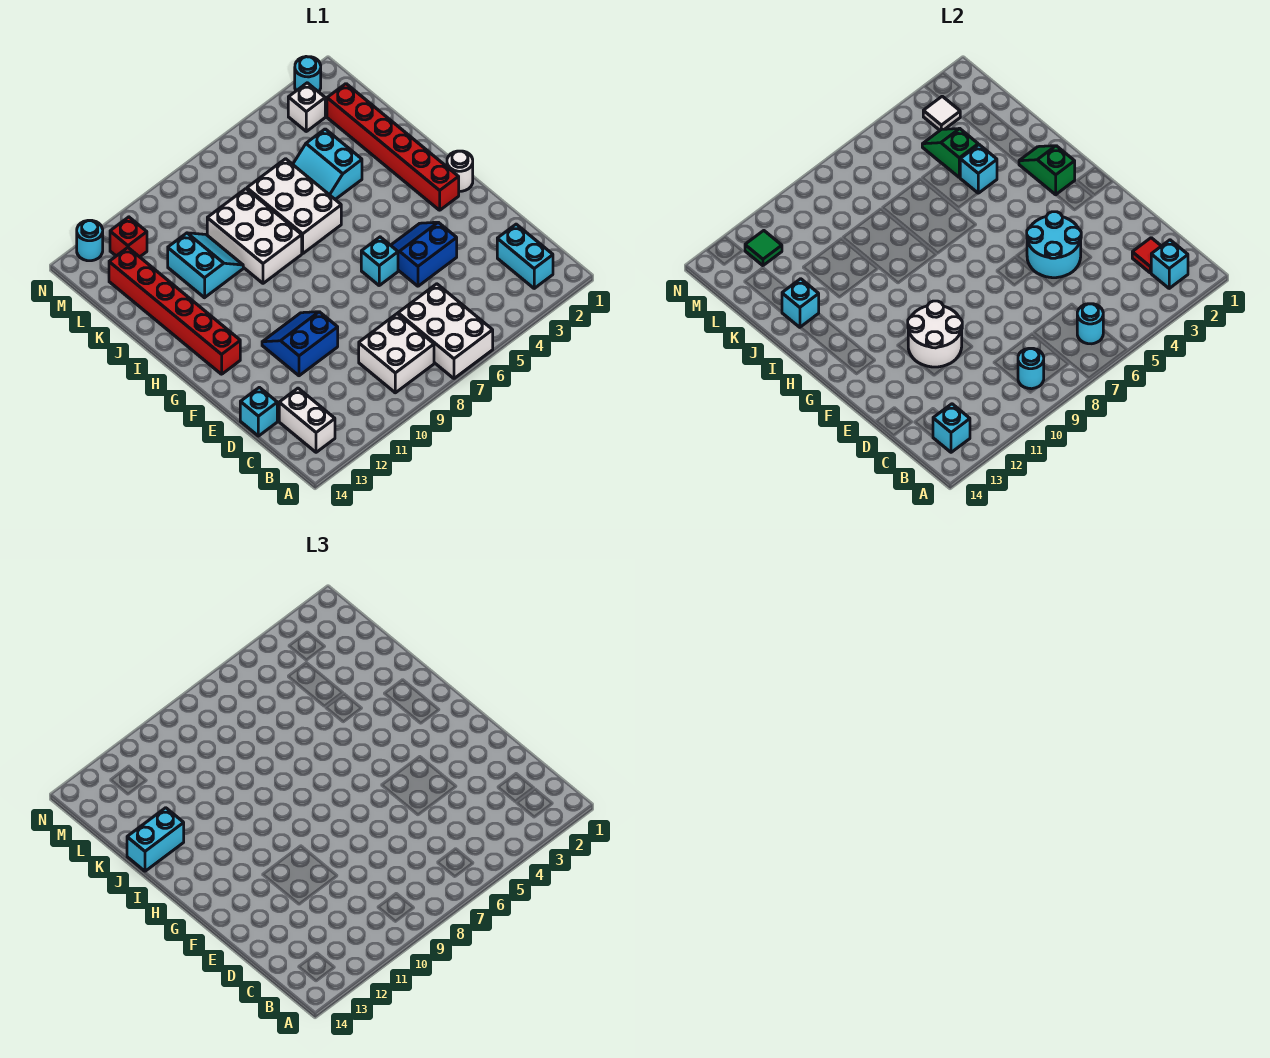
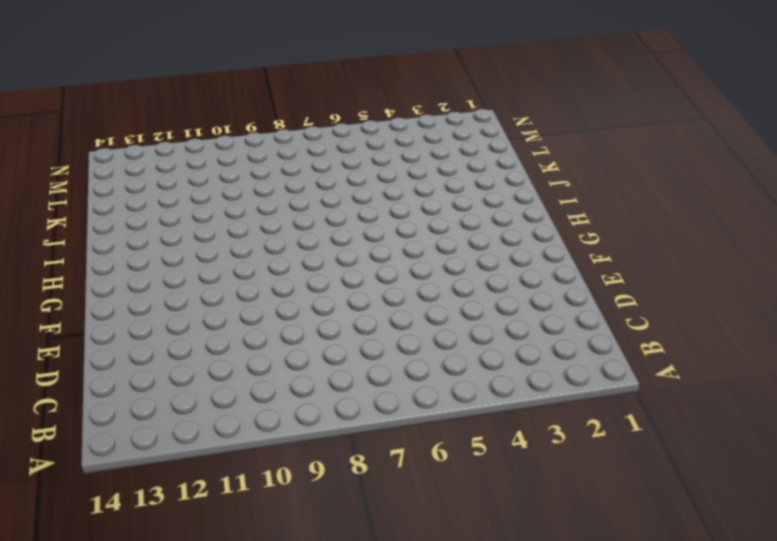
none -> white brick A6:C7 level 1
none -> cyan brick B2:C2 level 1
none -> white brick B8:C9 level 1
none -> white brick B13:C13 level 1

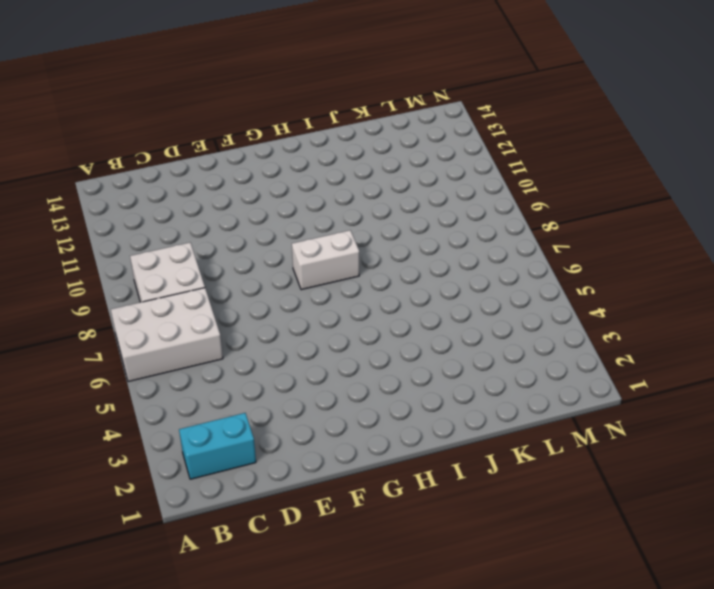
white brick G8:H8 level 1 -> white brick B13:C13 level 1
none -> cyan brick D14 level 1
none -> blue slope E4:F5 level 1 top E
none -> blue slope E10:F11 level 1 top E
none -> cyan brick F6 level 1

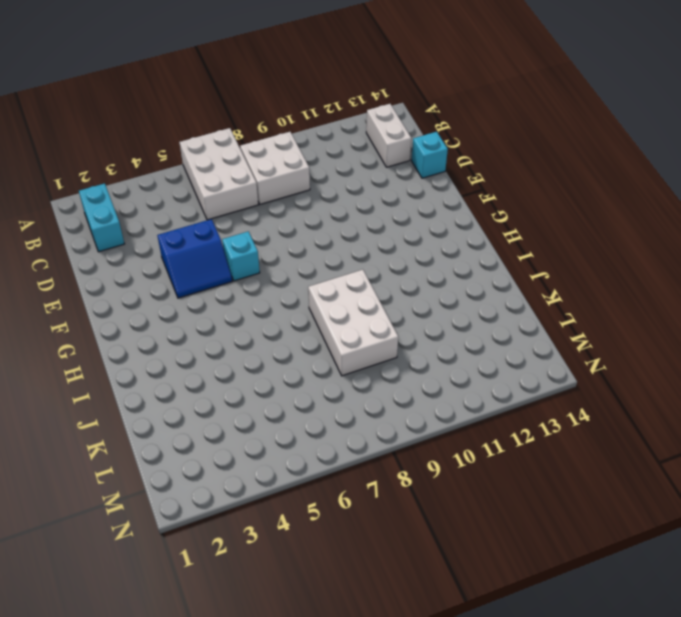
none -> blue slope E10:F11 level 1 top E
none -> white round brick G1 level 1
none -> red brick G2:L2 level 1
none -> red brick G13:L13 level 1

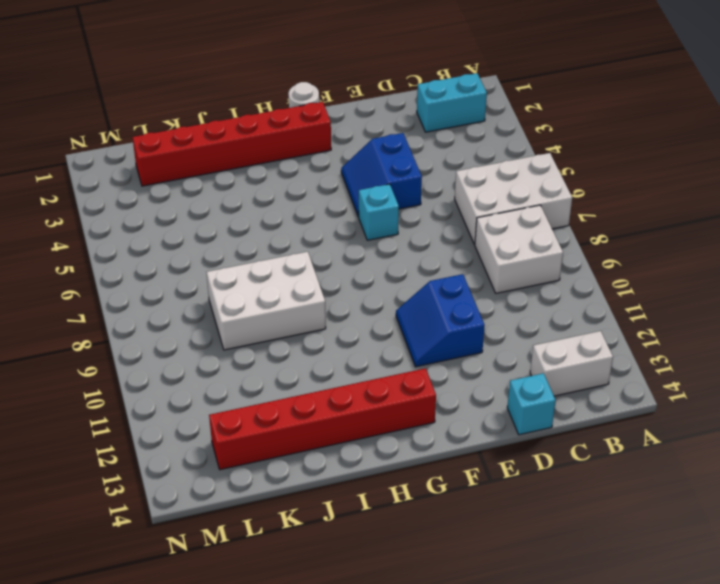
none -> white brick I6:K7 level 1
none -> cyan slope J4:K5 level 1 top 4
none -> cyan slope J10:K11 level 1 top 11
none -> white brick M3 level 1

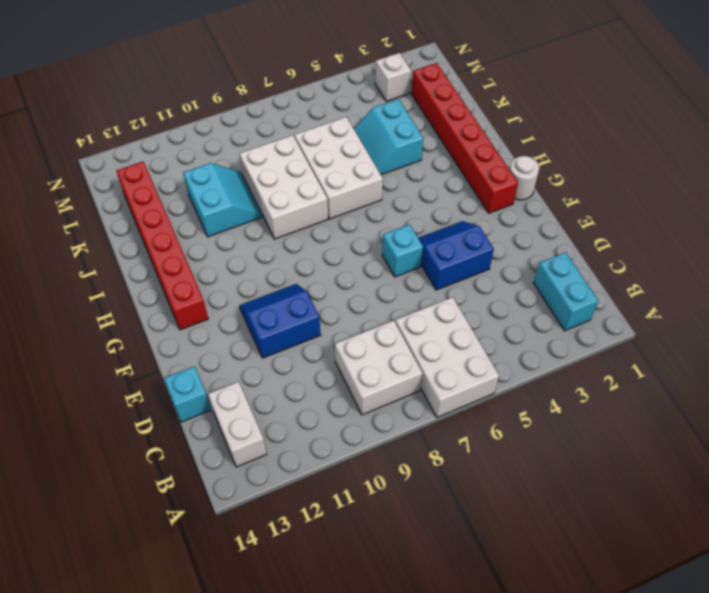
none -> red brick M12 level 1
none -> cyan round brick N2 level 1
none -> cyan round brick N13 level 1
none -> cyan brick B2 level 2

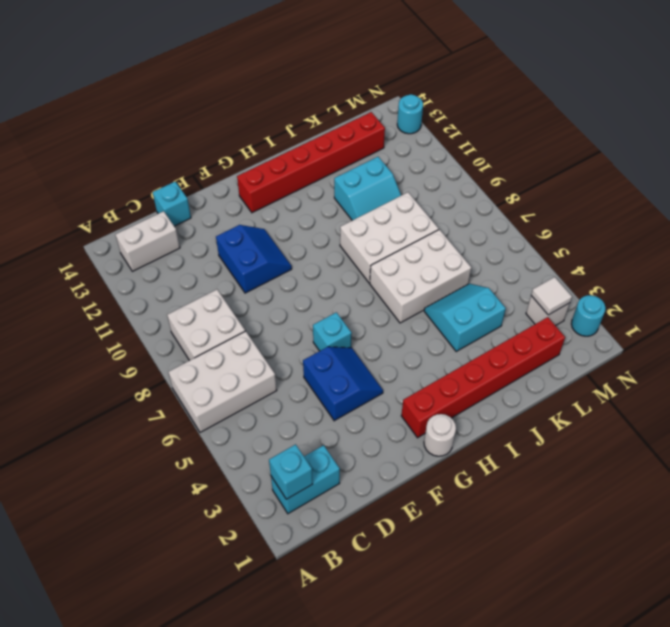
none -> red brick M12 level 1
none -> cyan round brick B6 level 2
none -> cyan round brick B9 level 2
none -> cyan brick B13 level 2

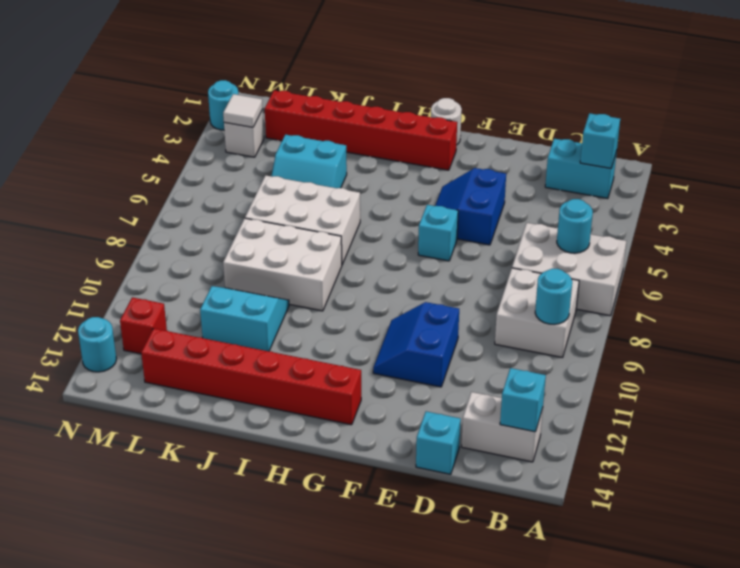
none -> red tile C2 level 2
none -> cyan round brick E4:F5 level 2
none -> white round brick E10:F11 level 2
none -> green slope H2:I2 level 2 top H

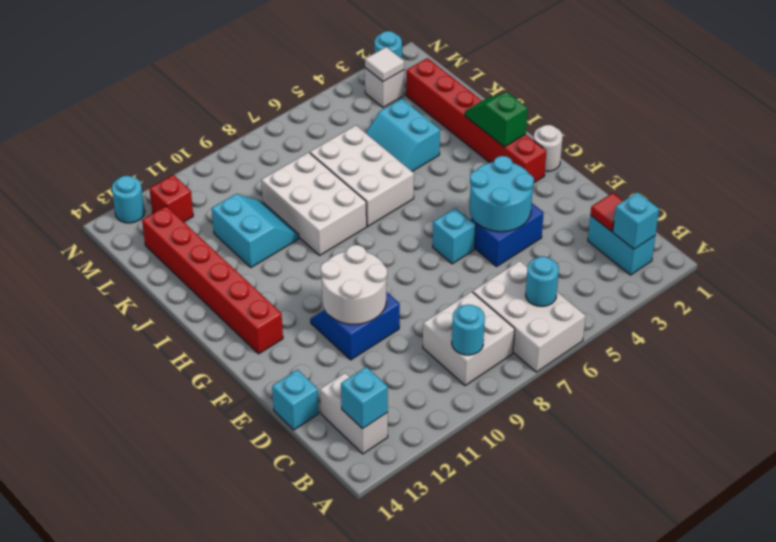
none -> cyan brick J4 level 2
none -> cyan brick J13 level 2
none -> green slope K4:L4 level 2 top K
none -> green tile M12 level 2

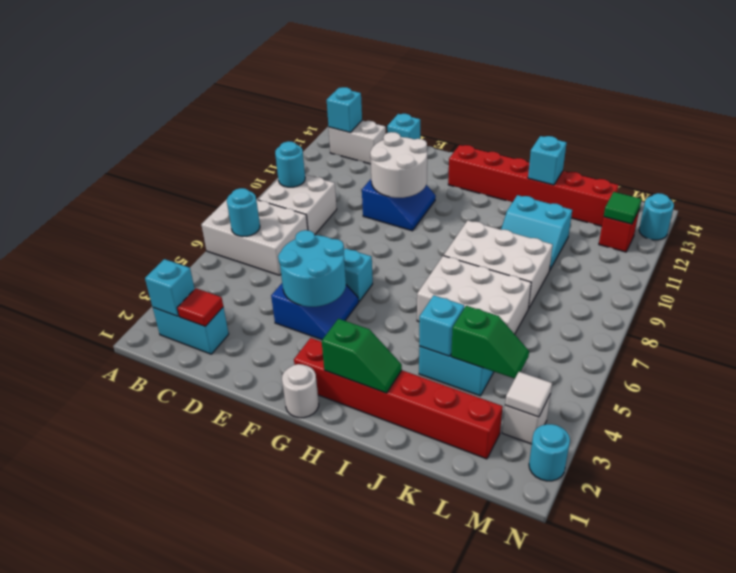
none -> cyan brick J13:J14 level 3

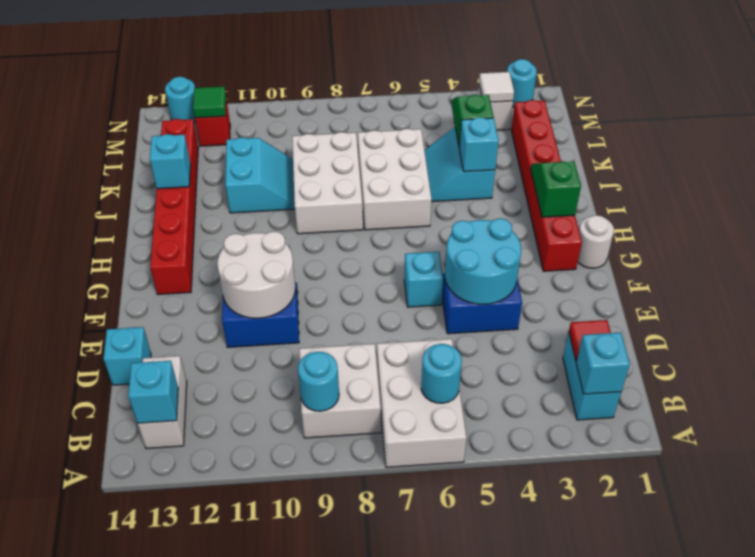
none -> cyan brick J13:J14 level 3

